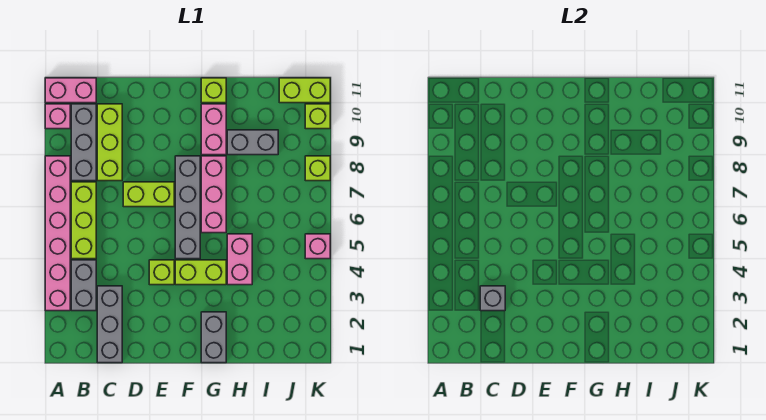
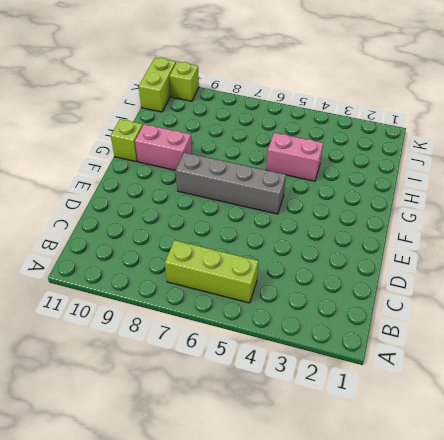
none -> pink brick A3:A8 level 1
none -> pink brick A10 level 1
none -> pink brick A11:B11 level 1

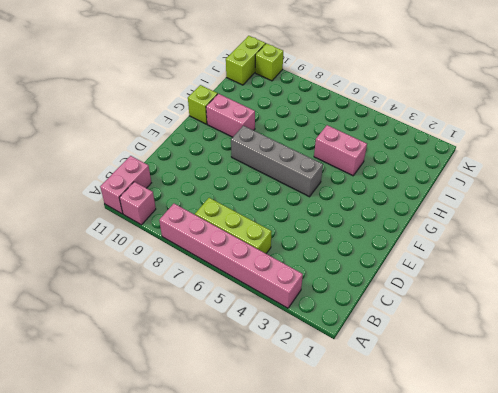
none -> grey brick B3:B4 level 1
none -> grey brick B8:B10 level 1
none -> grey brick C1:C3 level 1

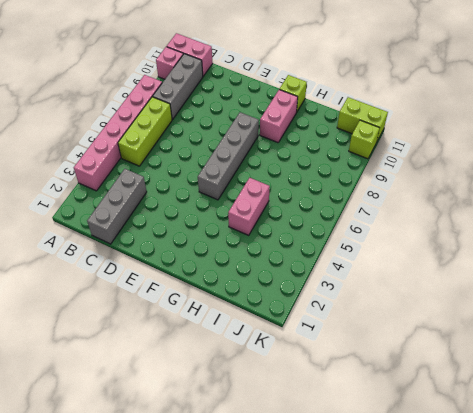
none -> grey brick B3:B4 level 1
none -> lime brick C8:C10 level 1
none -> lime brick D7:E7 level 1

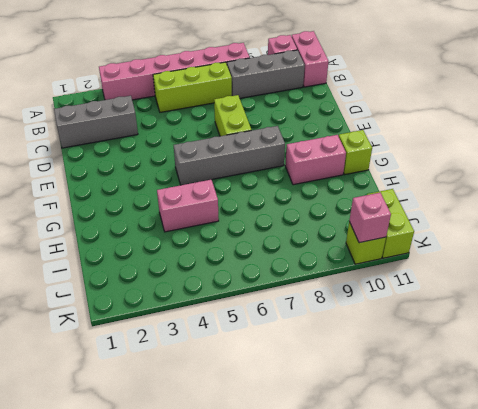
pink brick K10 level 2 -> pink brick K5 level 1
none -> grey brick B3:B4 level 1
none -> lime brick C8:C10 level 1
none -> lime brick E4 level 1

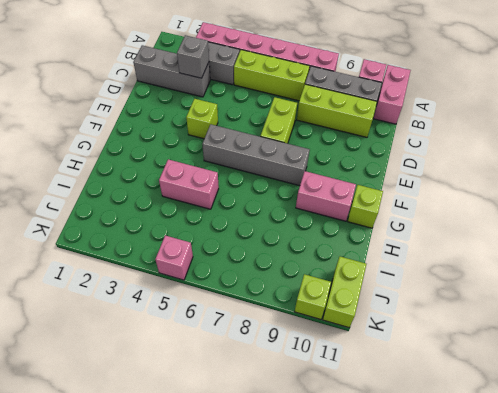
none -> lime brick F4:G4 level 1
none -> grey brick G1:G2 level 1
none -> pink brick G6:G8 level 1

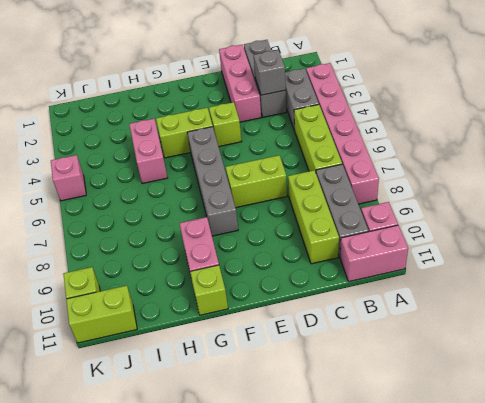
pink brick D1:D3 level 1 -> pink brick G6:G8 level 1
none -> grey brick G1:G2 level 1
none -> grey brick H9:I9 level 1
none -> lime brick K8 level 1

